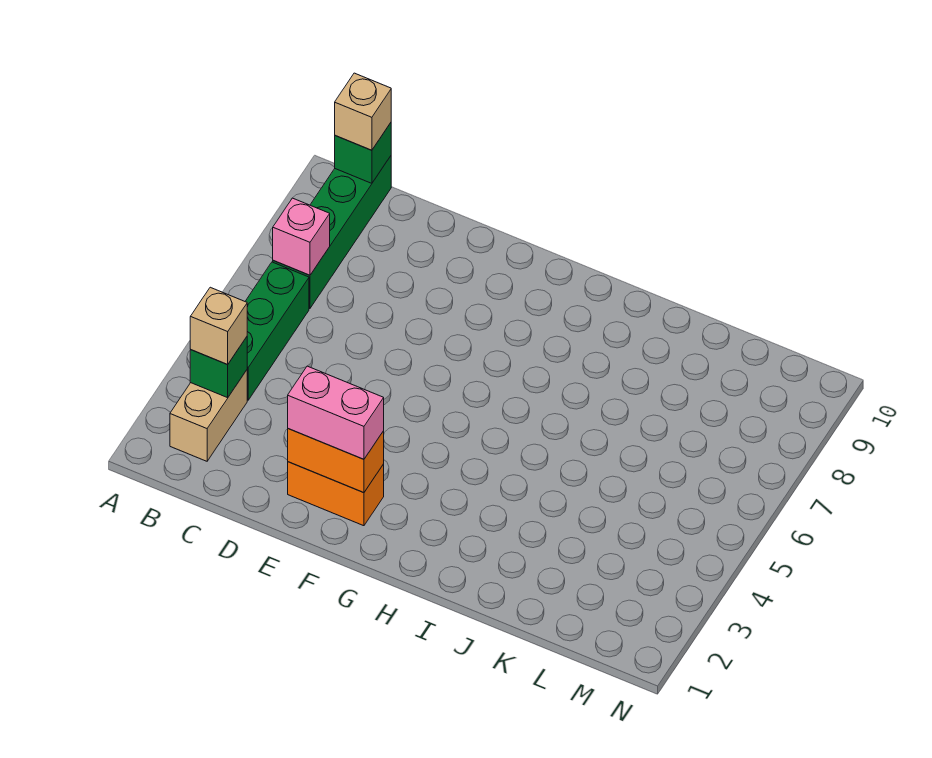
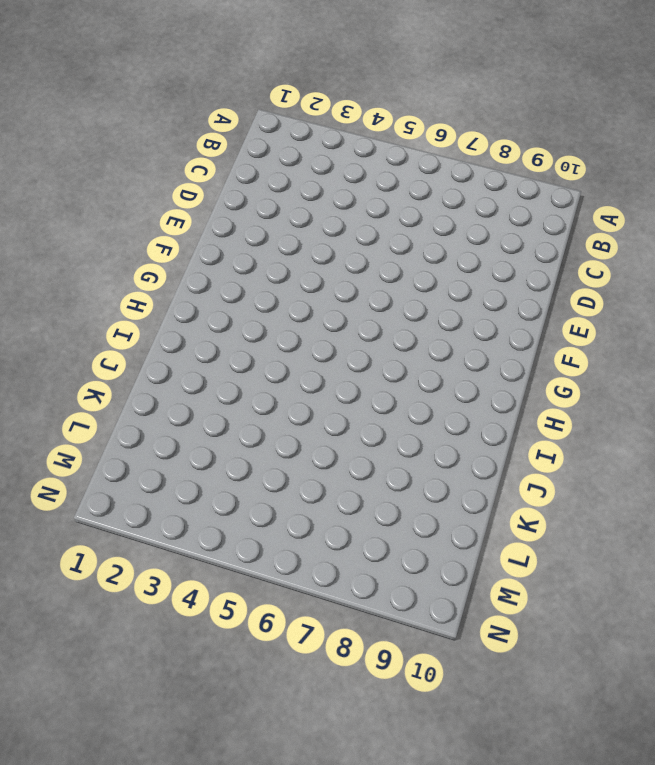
none -> tan brick B2:B3 level 1
none -> green brick B4:B6 level 1

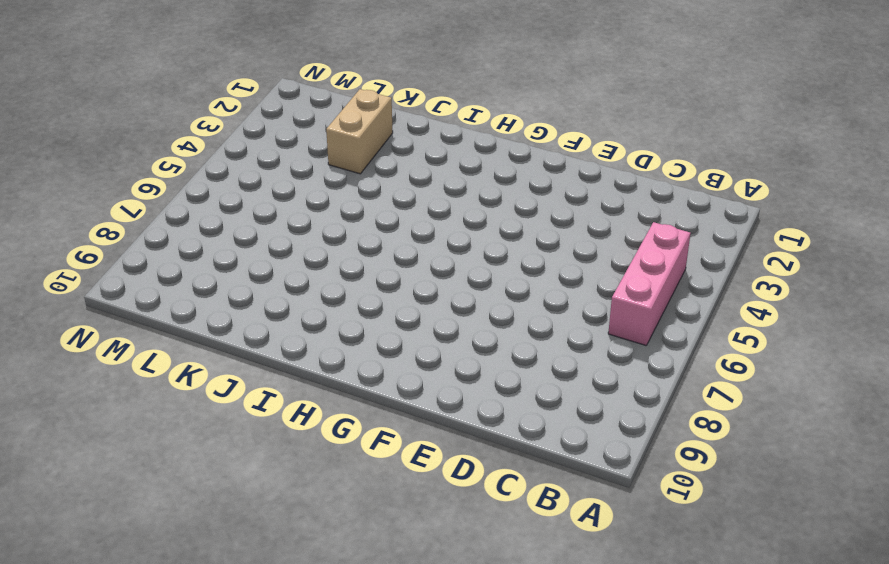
pink brick B4:B6 level 1 -> green brick B4:B6 level 1
tan brick K2:K3 level 1 -> tan brick B2:B3 level 1
none -> green brick B7:B10 level 1
none -> orange brick E2:F2 level 1

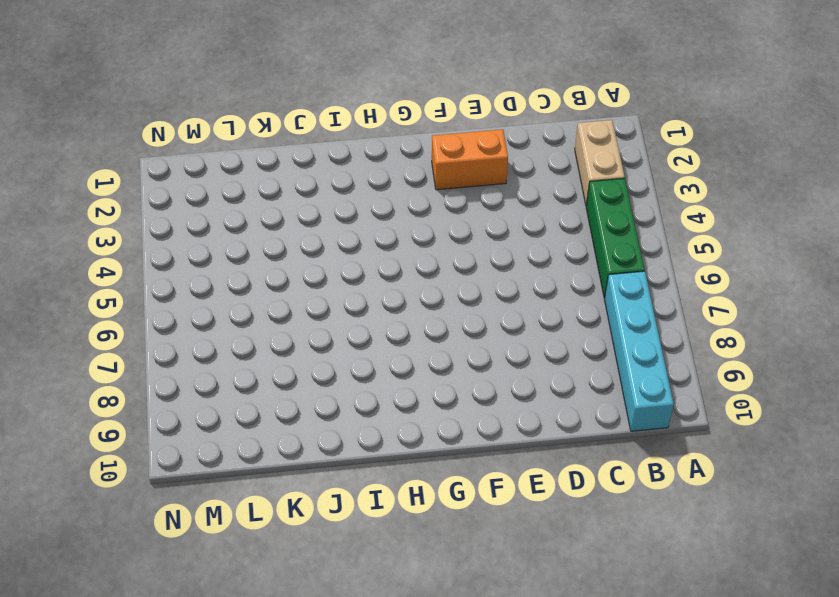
cyan brick B7:B10 level 1 -> green brick B7:B10 level 1
none -> green brick B3 level 2
none -> pink brick B7 level 2

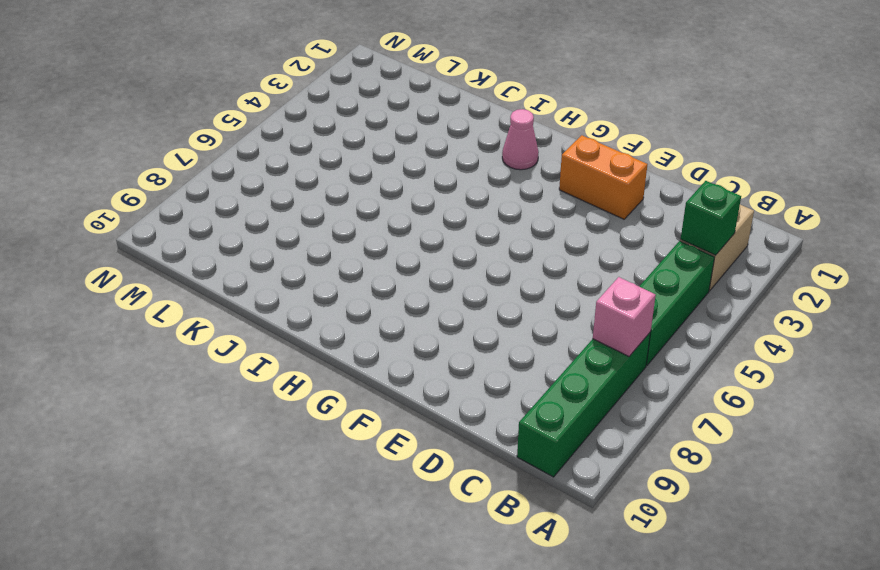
pink cone H2 level 1 -> none
none -> green brick B10 level 2
none -> orange brick E2:F2 level 2

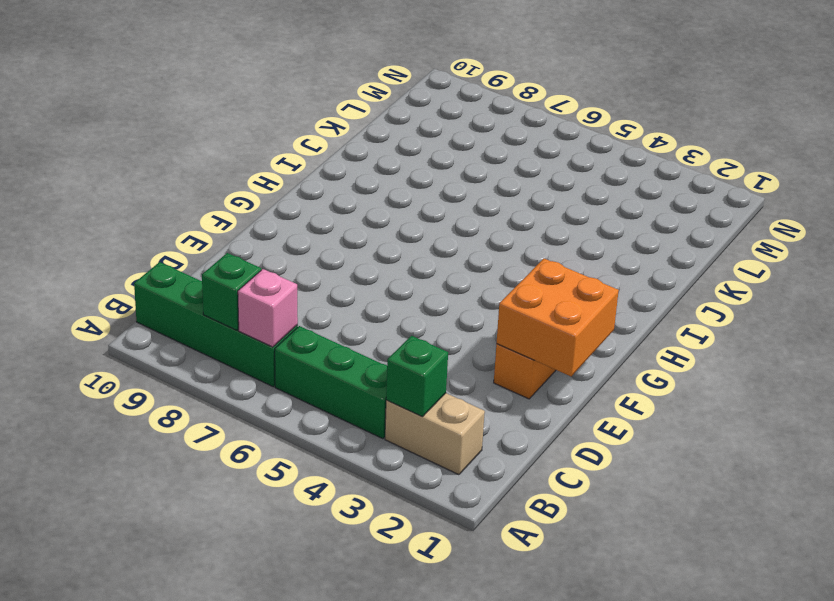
green brick B8 level 2 -> green brick B10 level 2
orange brick E1:F2 level 2 -> orange brick E2:F2 level 2
none -> tan brick B3 level 3
none -> tan brick B10 level 3

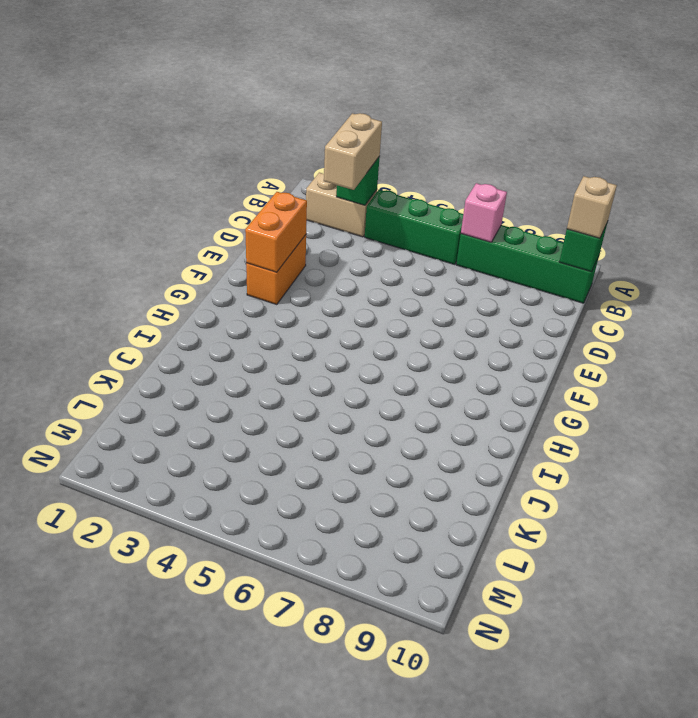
tan brick B3:C3 level 3 -> tan brick B3 level 3
none -> pink brick E2:F2 level 3

